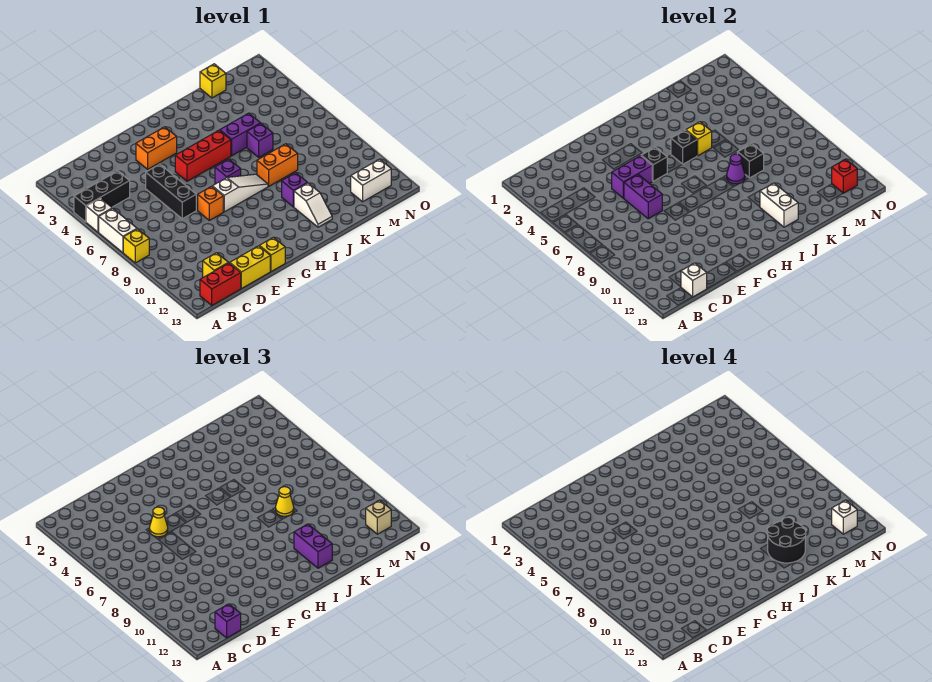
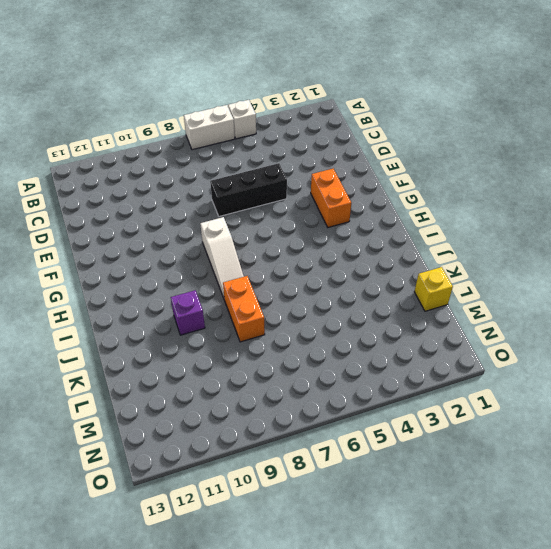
none -> black brick A4:C4 level 1
none -> yellow brick A8 level 1
none -> red brick B13:C13 level 1
none -> yellow brick C12 level 1

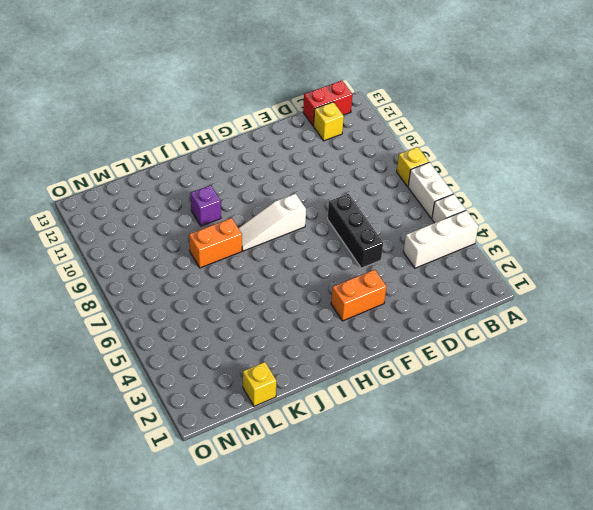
white brick A4:C4 level 1 -> black brick A4:C4 level 1
none -> yellow brick D13:E13 level 1
none -> orange brick F8 level 1
none -> yellow brick F13 level 1
none -> red brick G5:I5 level 1

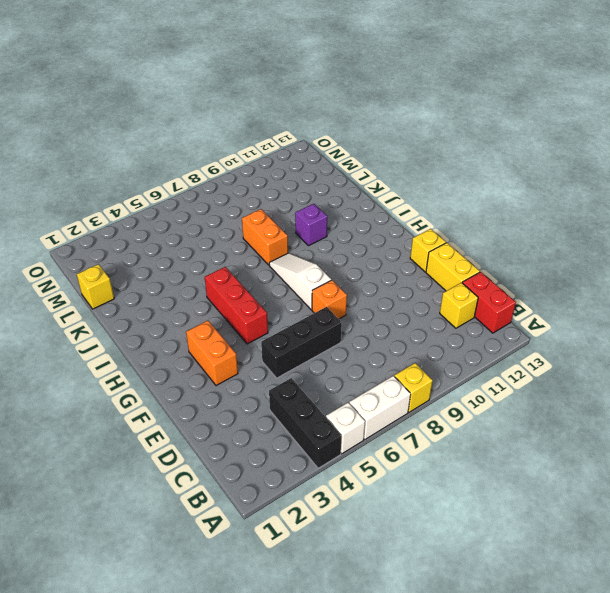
none -> purple brick H7 level 1
none -> purple brick J5:K5 level 1
none -> white slope J11:J12 level 1 top 11
none -> purple brick K6 level 1

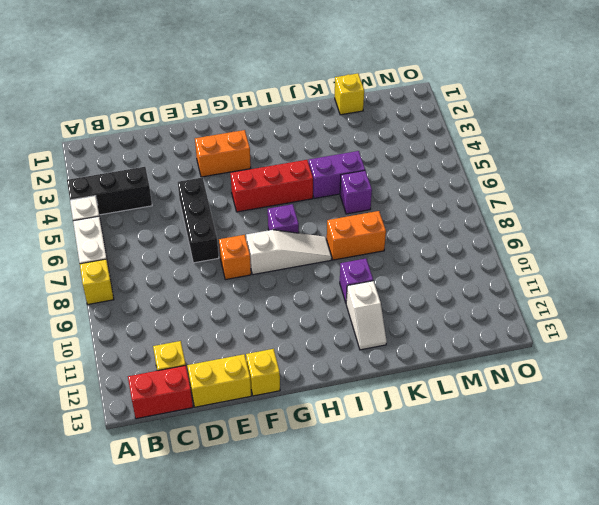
none -> white brick M12:N12 level 1
none -> white brick C13 level 2
none -> purple brick E5:F5 level 2
none -> purple brick E6:E7 level 2

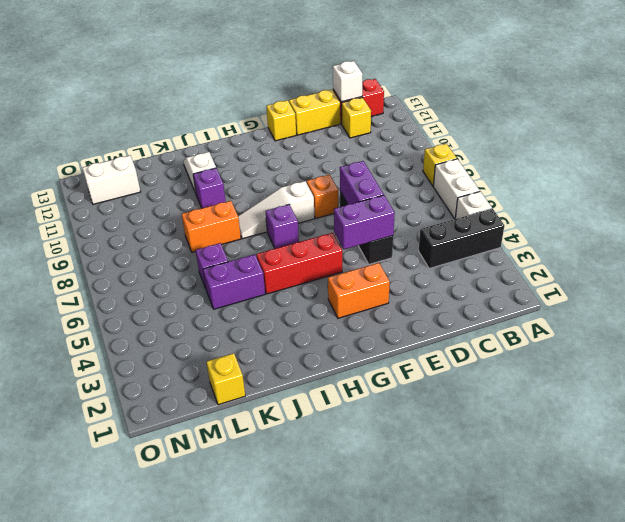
none -> black brick G5 level 2
none -> black brick I5 level 2
none -> yellow brick J5 level 2
none -> purple cone J8 level 2

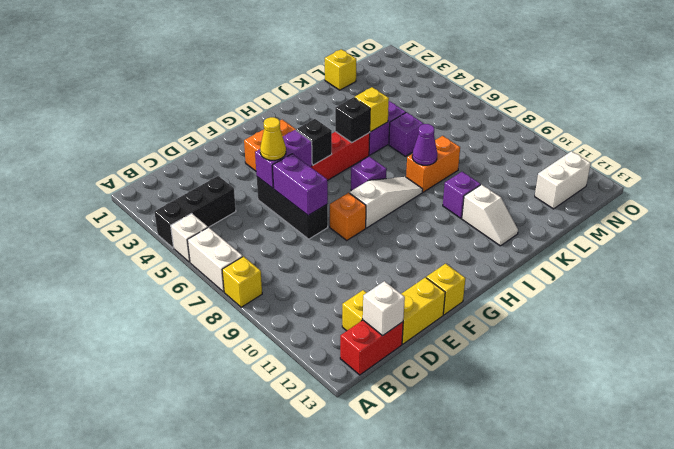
none -> white brick J11:J12 level 2
none -> black brick K8 level 2
none -> red brick N12 level 2
none -> purple brick C13 level 3

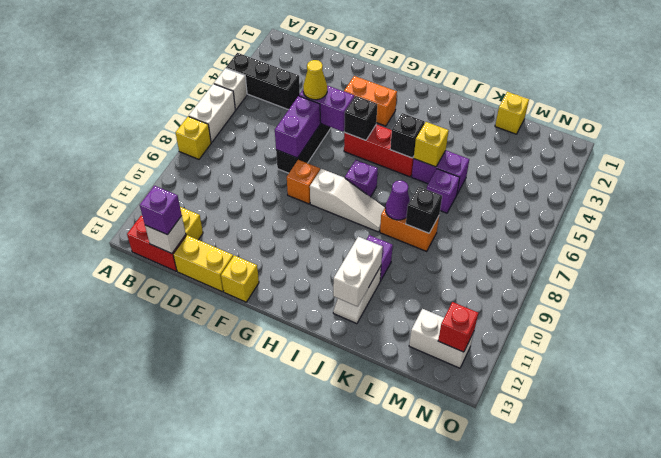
none -> purple brick J11:J12 level 3
none -> yellow cone K8 level 3
none -> tan brick N12 level 3
none -> black round brick J11:K12 level 4

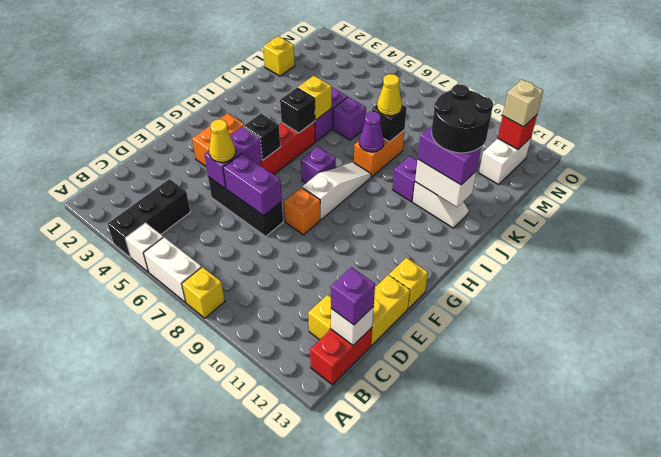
none -> white brick N12 level 4

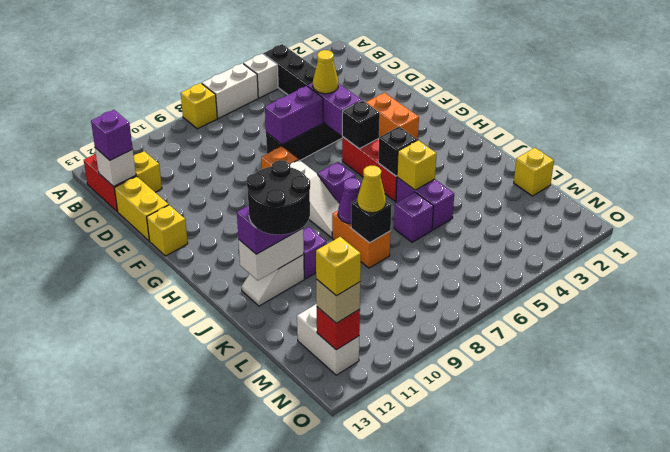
yellow brick N12 level 4 -> white brick N12 level 4

